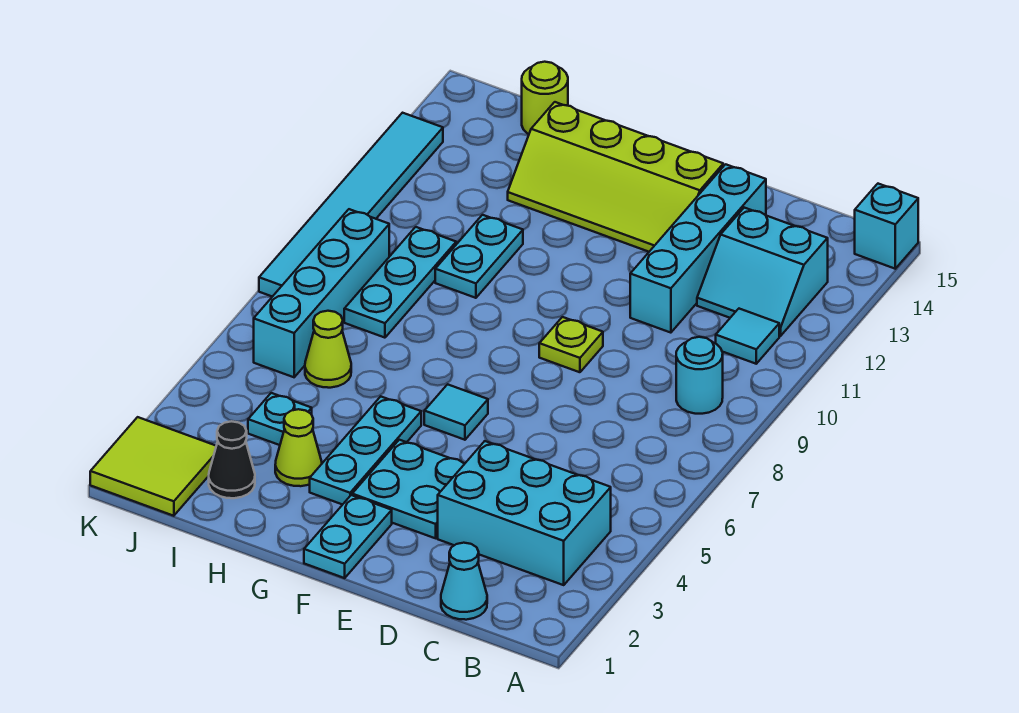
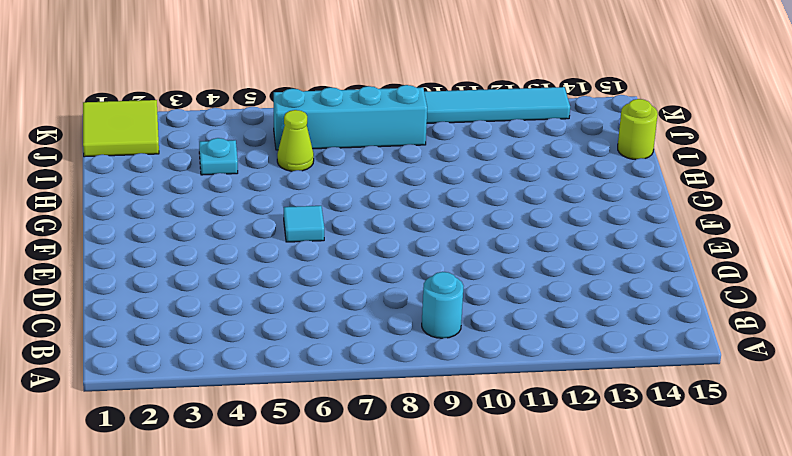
none -> cyan brick A15 level 1
none -> cyan brick B3:D4 level 1
none -> cyan tile B11 level 1

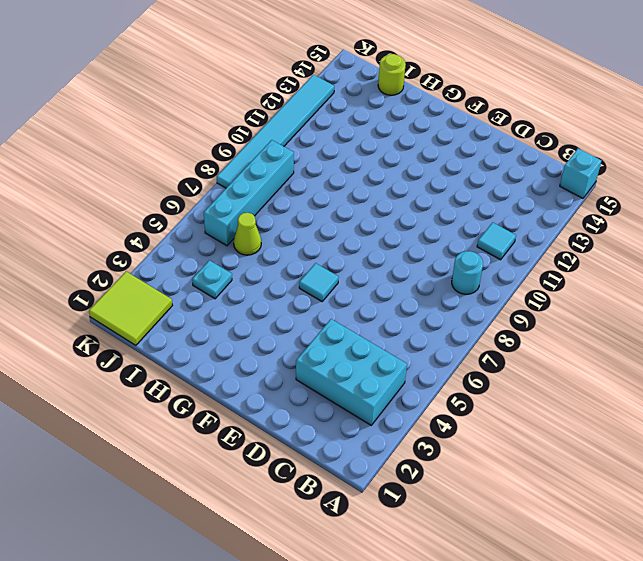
none -> cyan slope B12:C13 level 1 top 13
none -> cyan cone C1 level 1
none -> cyan brick D11:D14 level 1

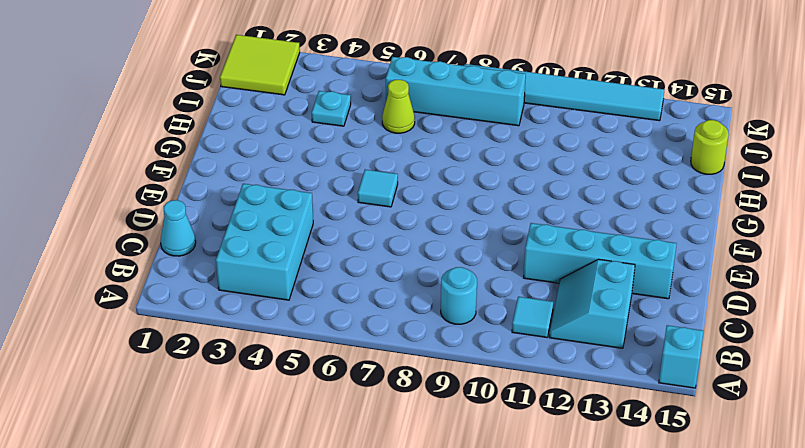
none -> cyan plate E3:F4 level 1
none -> lime plate E9 level 1
none -> lime slope E13:H14 level 1 top 14

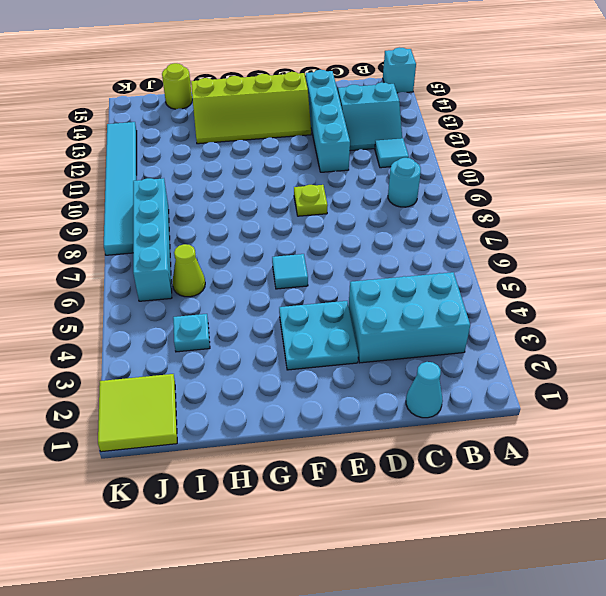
none -> cyan plate F1:F2 level 1
none -> cyan plate G3:G5 level 1
none -> lime cone H3 level 1

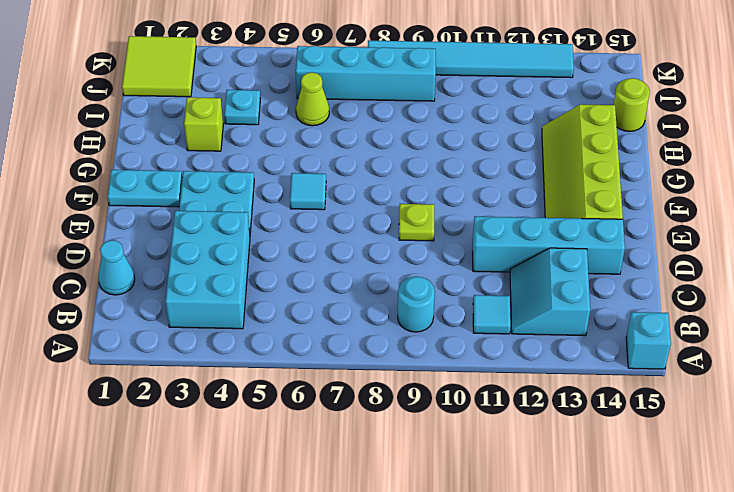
lime brick H3 level 1 -> lime cone H3 level 1
none -> cyan plate G3:G5 level 1
none -> cyan plate H10:H11 level 1
none -> black cone I2 level 1

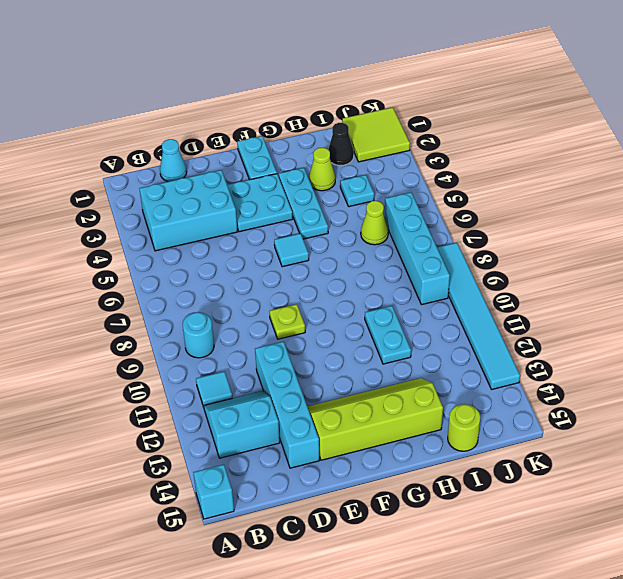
none -> cyan plate I8:I10 level 1

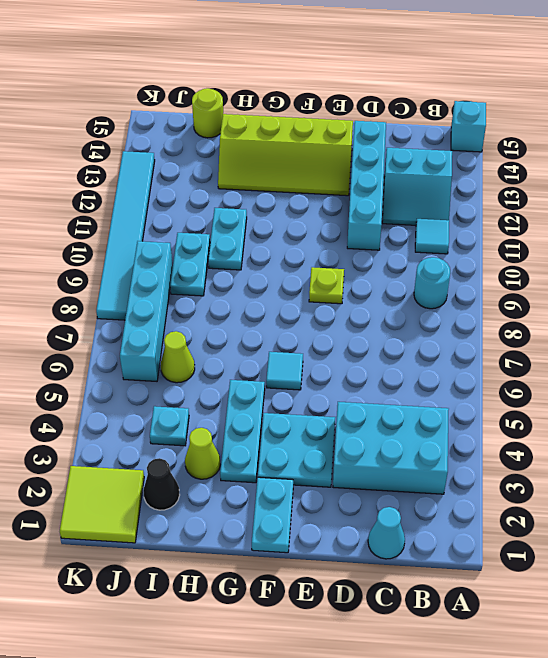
cyan plate I9:I10 level 1 -> cyan plate I8:I10 level 1

